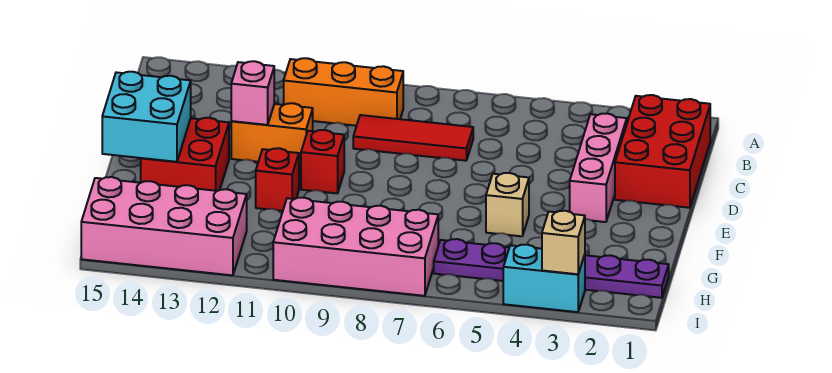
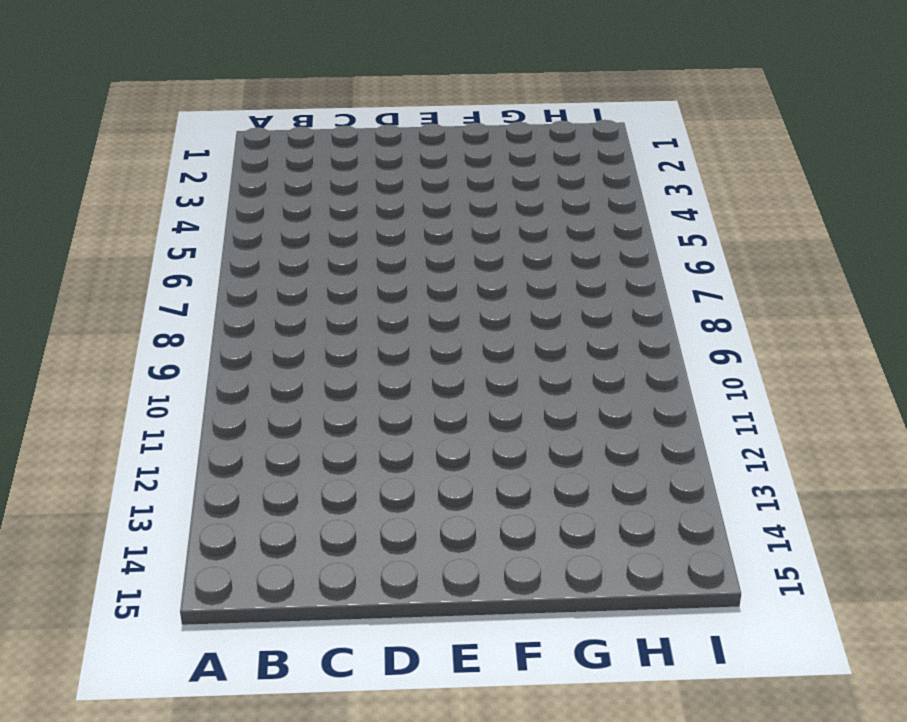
none -> red brick B1:D2 level 1
none -> orange brick B9:B11 level 1
none -> pink brick C3:E3 level 1

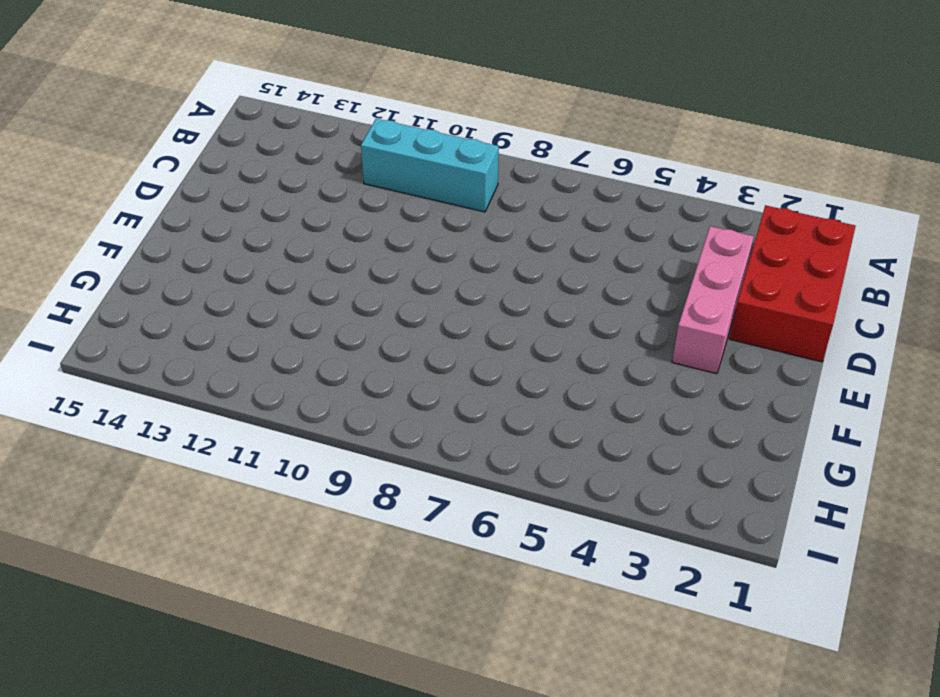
cyan brick B9:B11 level 1 -> orange brick B9:B11 level 1
none -> red tile C7:C9 level 1
none -> orange brick D11:D12 level 1
none -> red brick E10 level 1

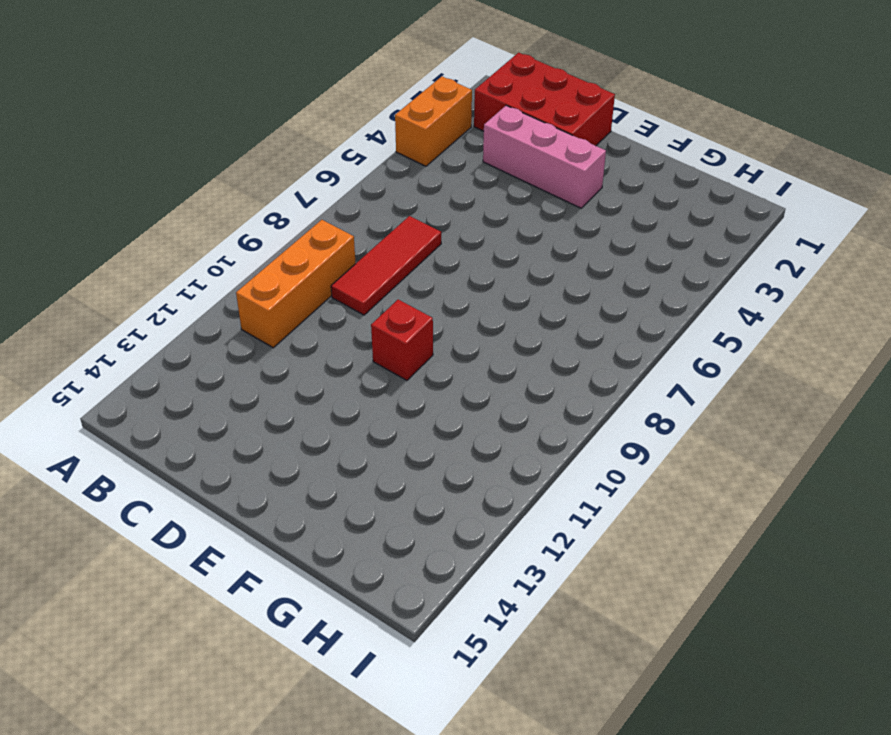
orange brick A3:A4 level 1 -> orange brick D11:D12 level 1
none -> red brick E13:F14 level 1
none -> tan brick F5 level 1
none -> red brick F11 level 1

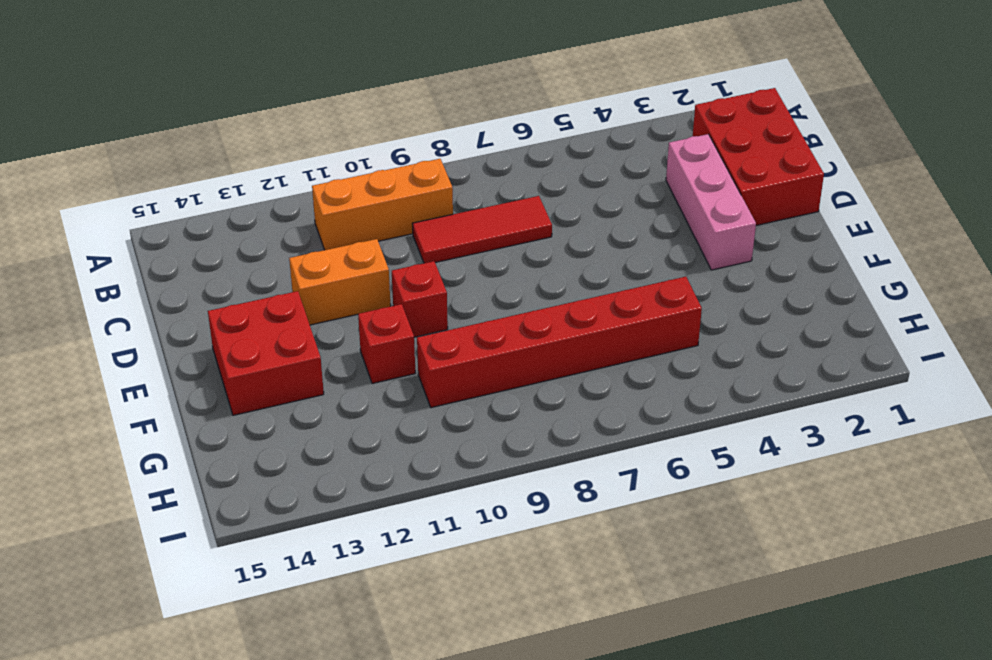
red brick G5:G10 level 1 -> none
none -> tan brick F5 level 1
none -> purple plate H1:H6 level 1
none -> pink brick H7:I10 level 1

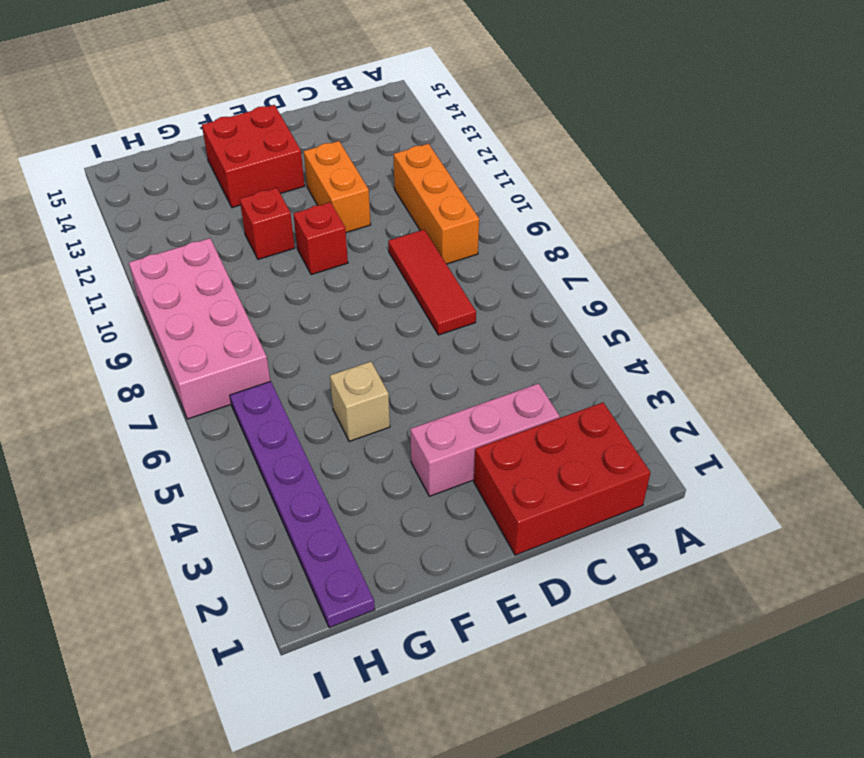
none -> pink brick H12:I15 level 1
none -> cyan brick I3:I4 level 1
none -> pink brick D12 level 2

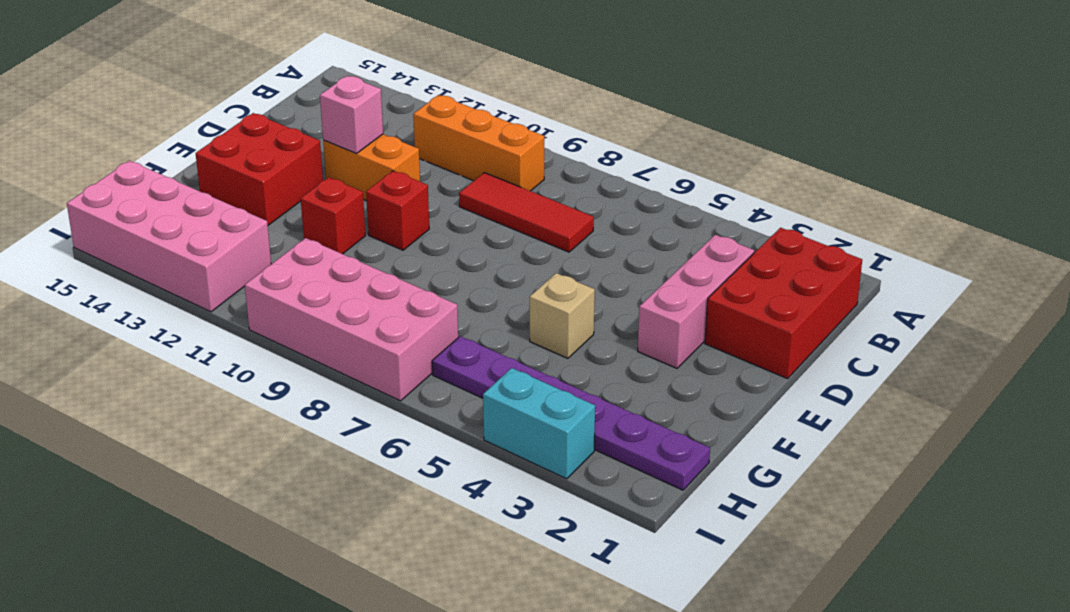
none -> cyan brick E14:F15 level 2
none -> tan brick I3 level 2

